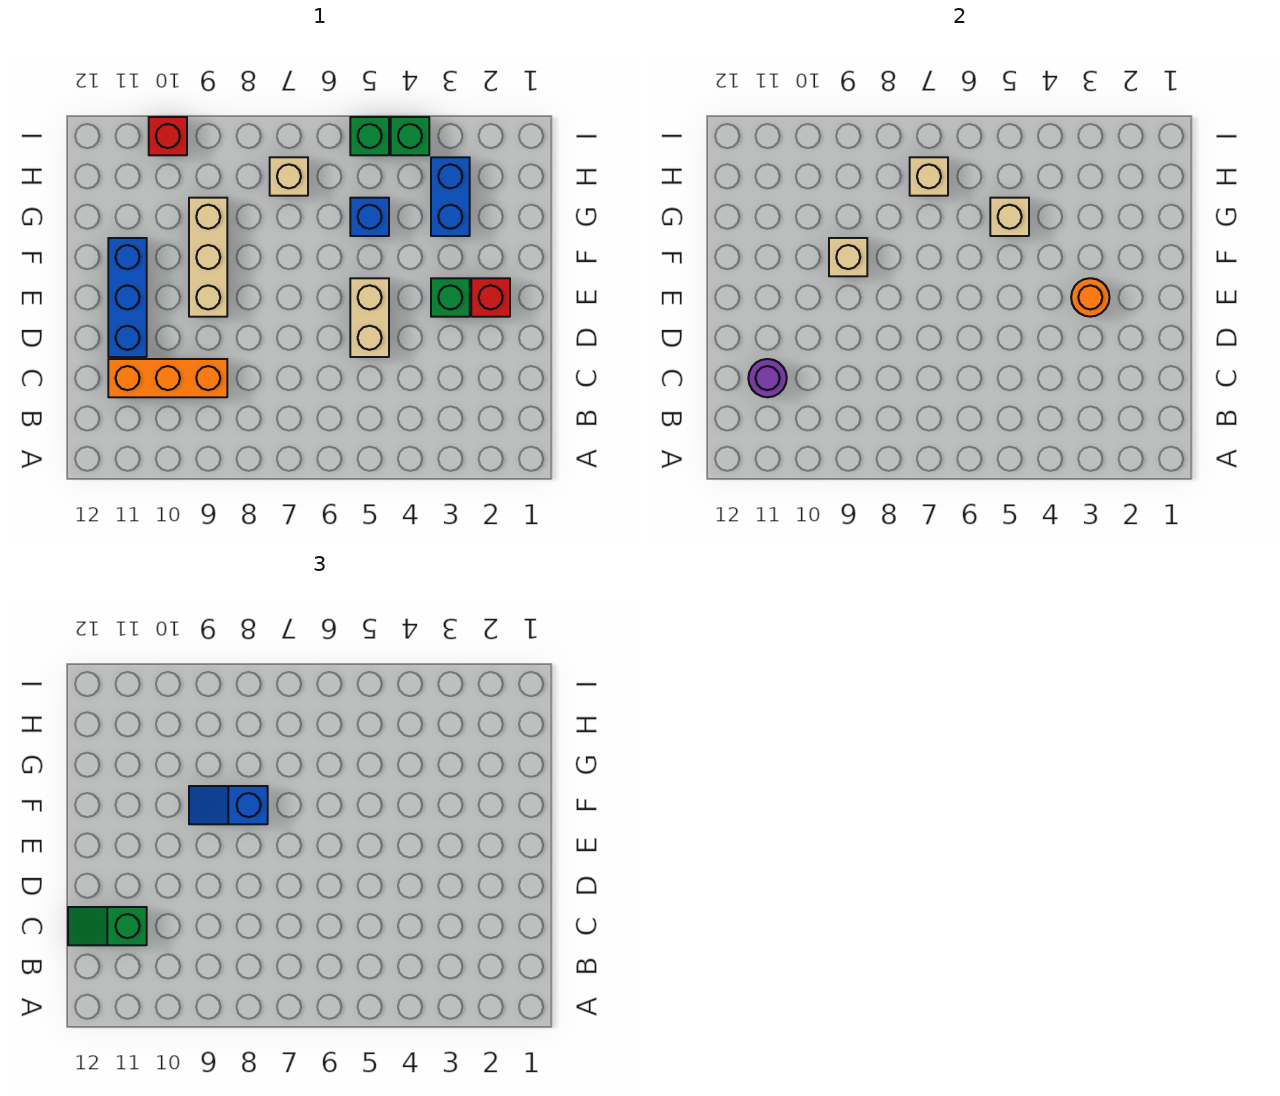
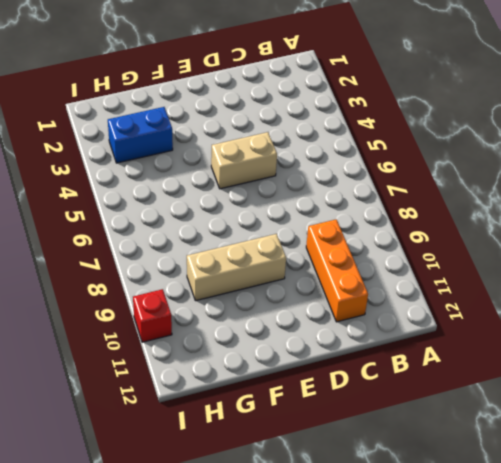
none -> blue brick D11:F11 level 1
none -> red brick E2 level 1
none -> green brick E3 level 1

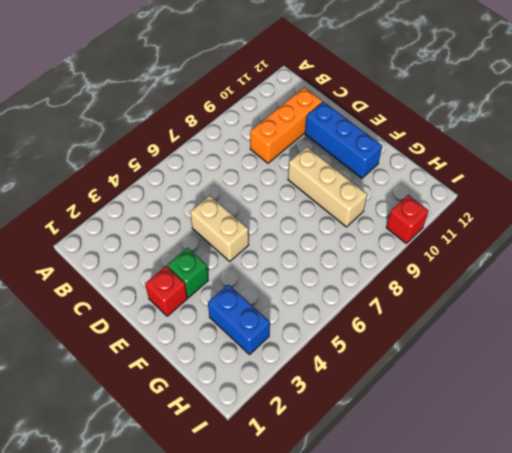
none -> blue brick G5 level 1
none -> tan brick H7 level 1
none -> green brick I4 level 1

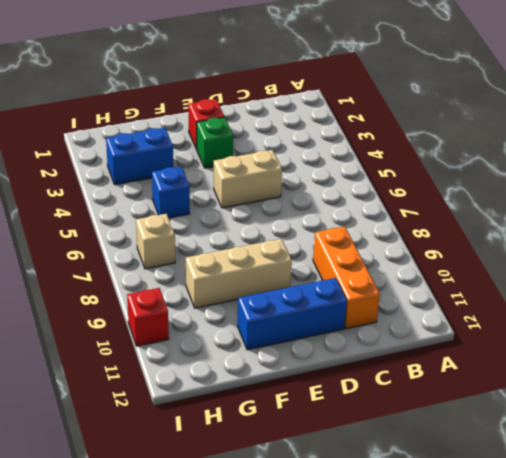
none -> green brick I4 level 1
none -> green brick I5 level 1
none -> purple round brick C11 level 2

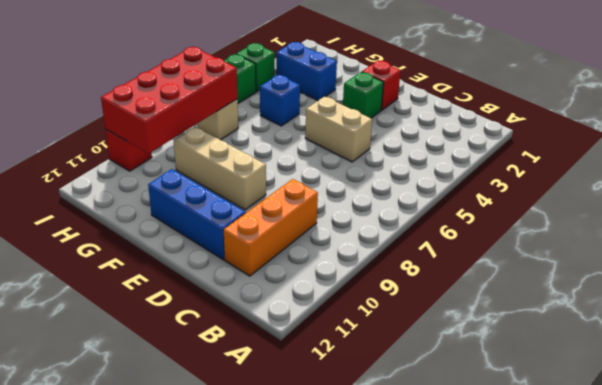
red brick H7:I10 level 2 -> tan brick H7 level 2
none -> purple round brick C11 level 2
none -> orange round brick E3 level 2
none -> tan brick F9 level 2

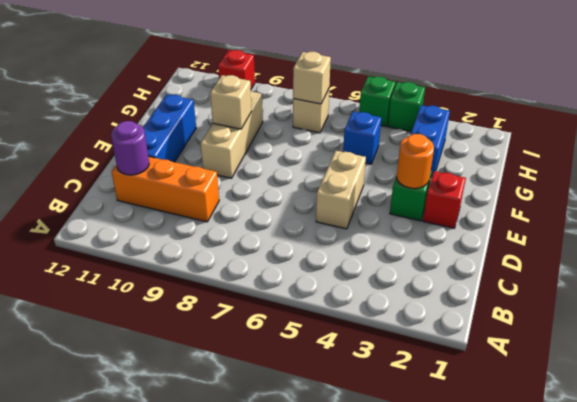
none -> tan brick G5 level 2
none -> green slope C11:C12 level 3 top 11
none -> blue slope F8:F9 level 3 top 8

